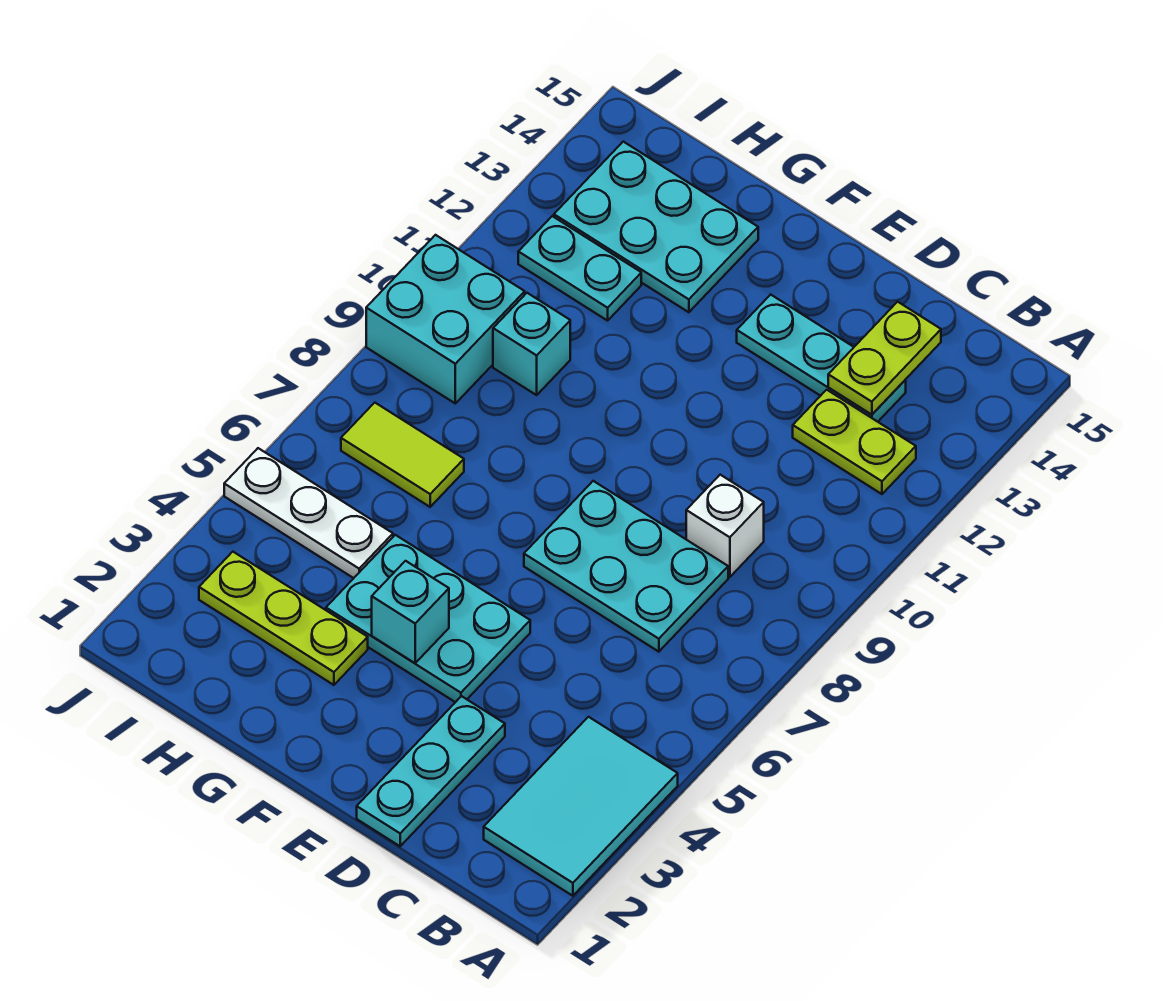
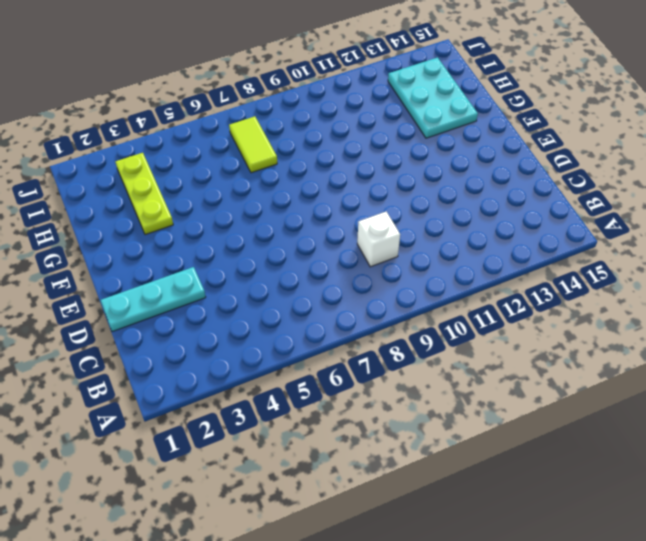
none -> cyan tile A2:B4 level 1
none -> lime plate B12:C12 level 1
none -> cyan plate C7:E8 level 1

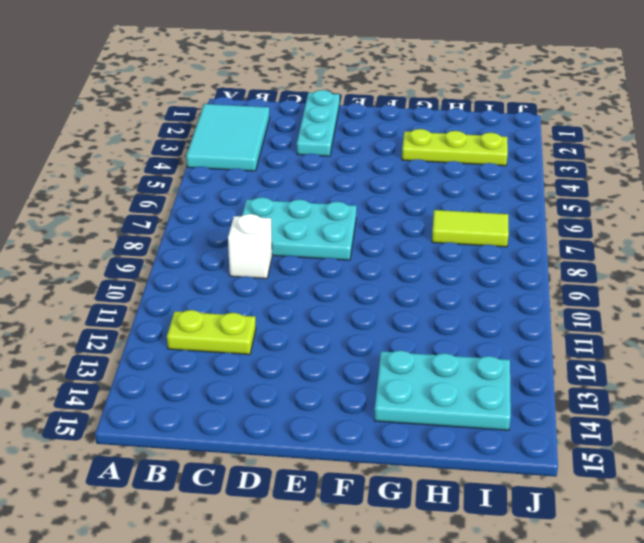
none -> cyan plate C13:E13 level 1
none -> cyan plate E4:G5 level 1
none -> white plate H5:J5 level 1

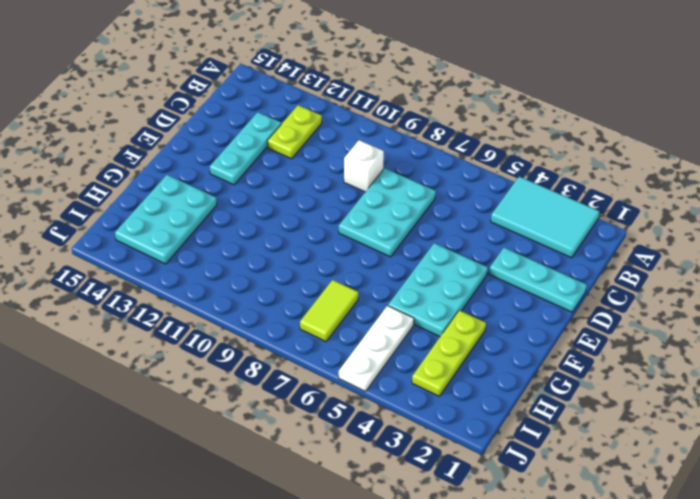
none -> cyan brick H10 level 1
none -> cyan plate H12:I12 level 1
none -> cyan brick I9:J10 level 1

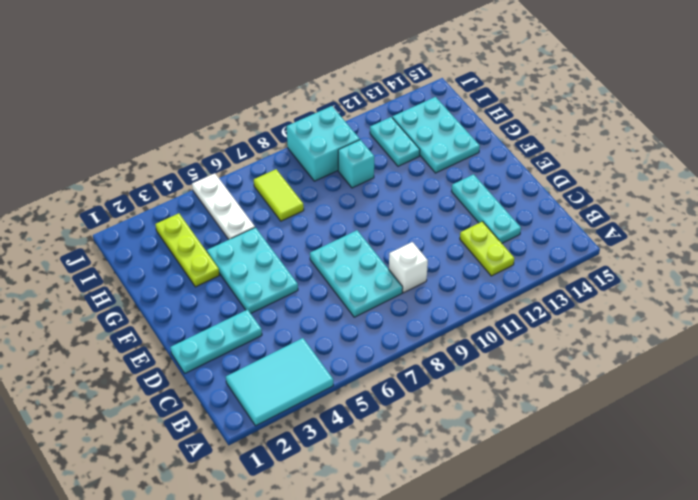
none -> lime plate C13:C14 level 2
none -> cyan brick F4 level 2

